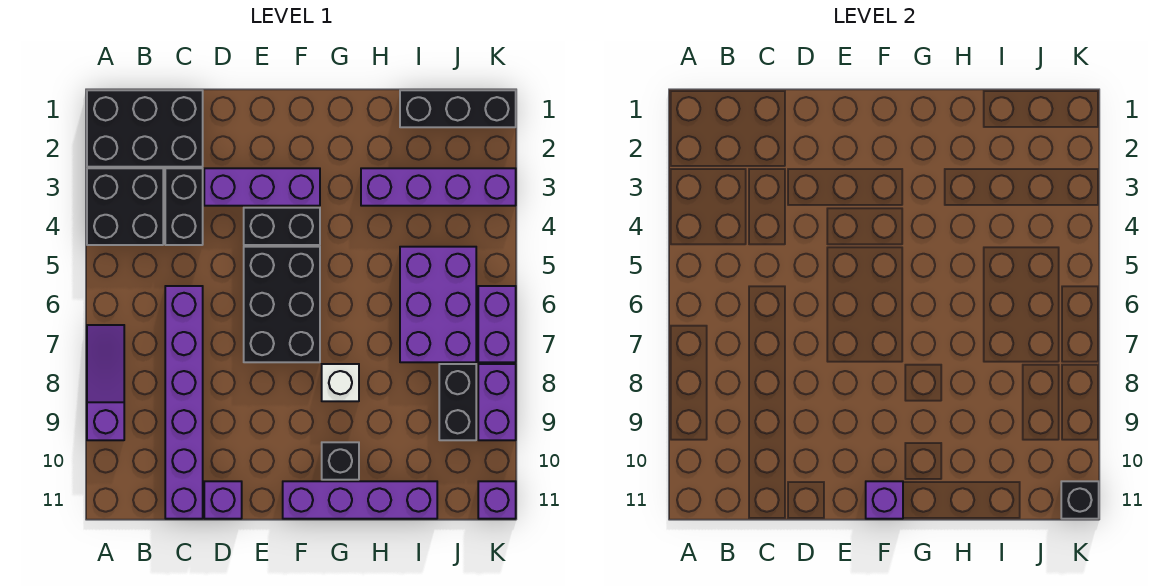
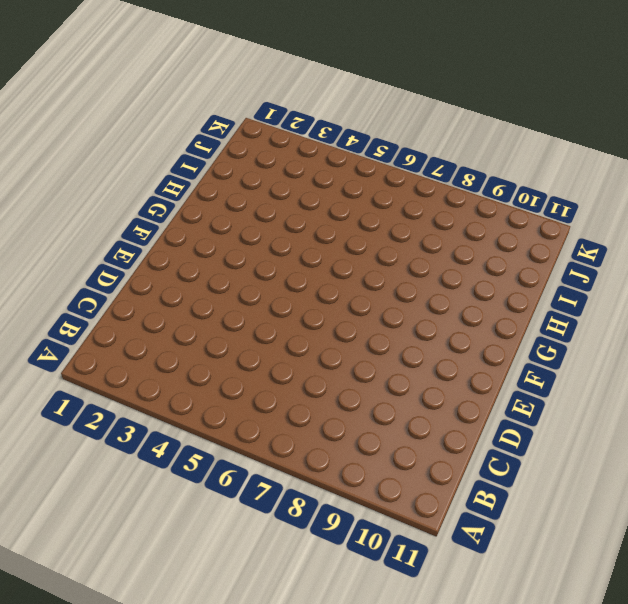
none -> black brick A1:C2 level 1
none -> black brick A3:B4 level 1
none -> purple slope A7:A9 level 1 top 9

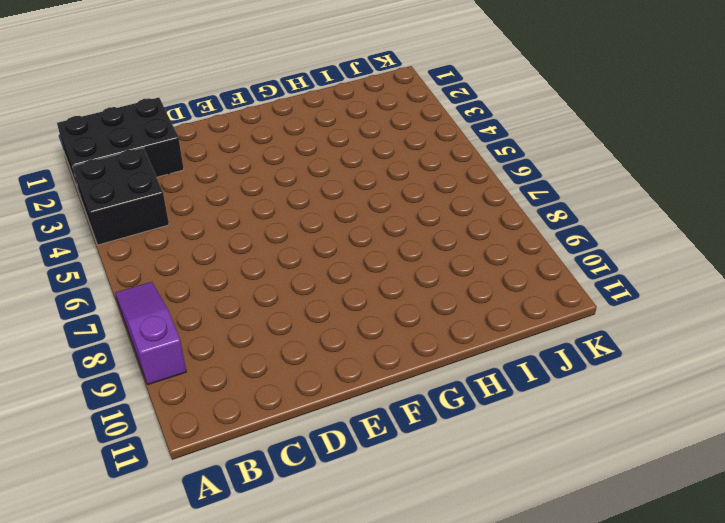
none -> black brick C3:C4 level 1
none -> purple brick C6:C11 level 1
none -> purple brick D3:F3 level 1

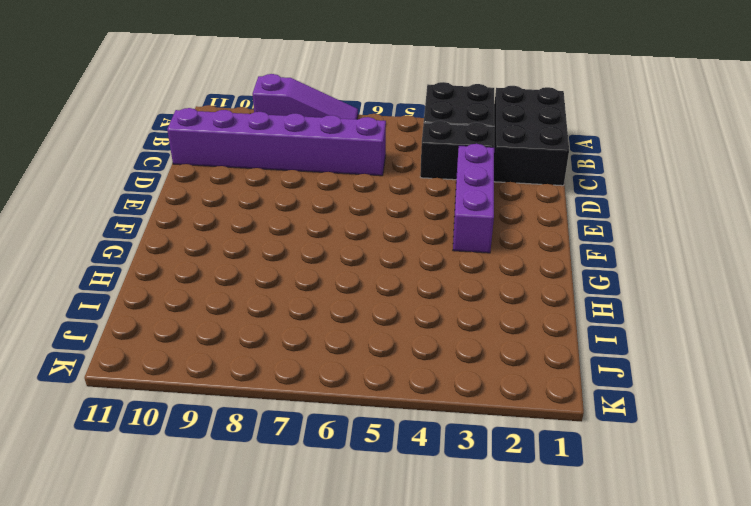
none -> purple brick D11 level 1
none -> black brick E4:F4 level 1
none -> black brick E5:F7 level 1

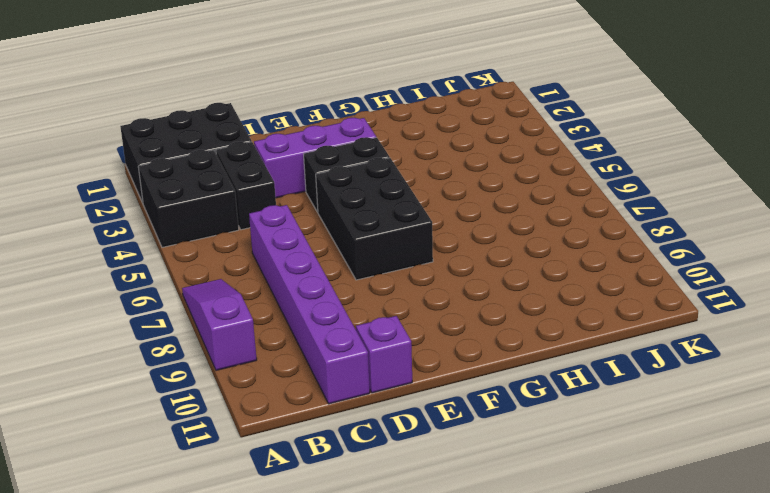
none -> purple brick F11:I11 level 1
none -> white brick G8 level 1
none -> black brick G10 level 1

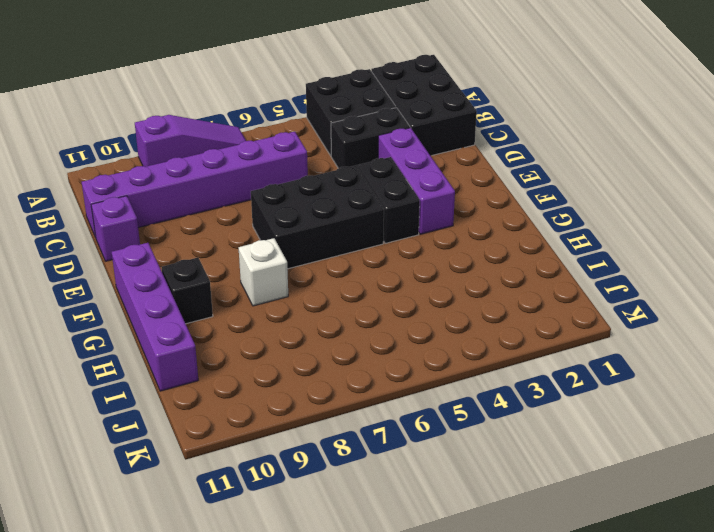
none -> purple brick H3:K3 level 1
none -> black brick I1:K1 level 1
none -> purple brick I5:J7 level 1

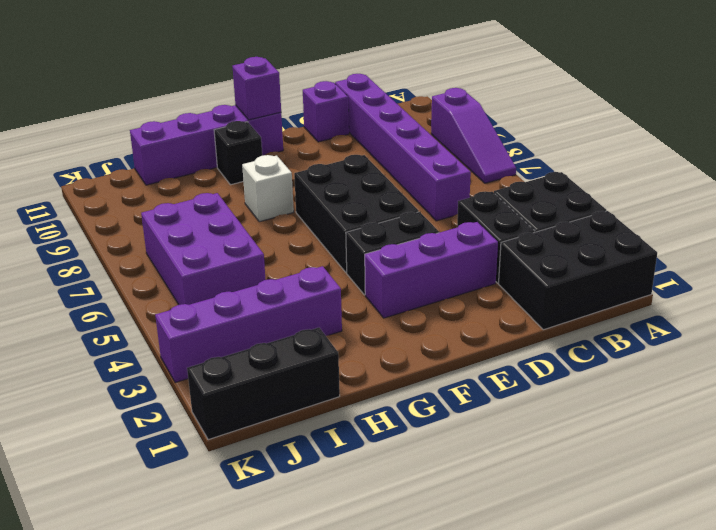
none -> black brick J8:J9 level 1
none -> purple brick K6:K7 level 1
none -> purple brick K8:K9 level 1

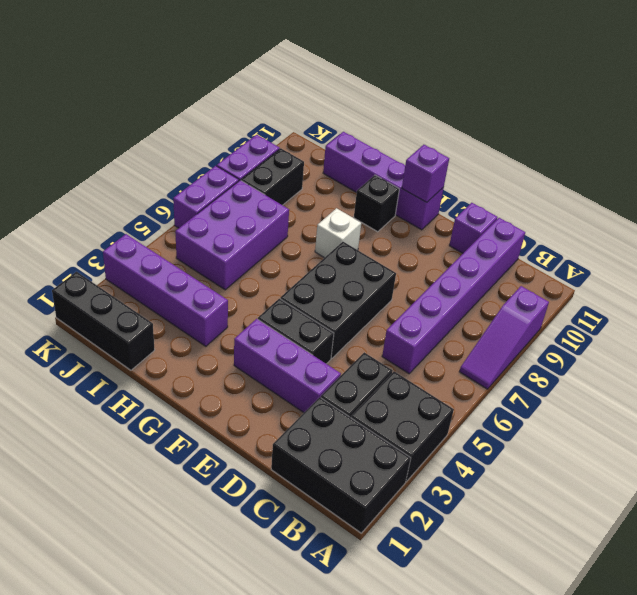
none -> purple brick K11 level 1
none -> black brick K11 level 2

